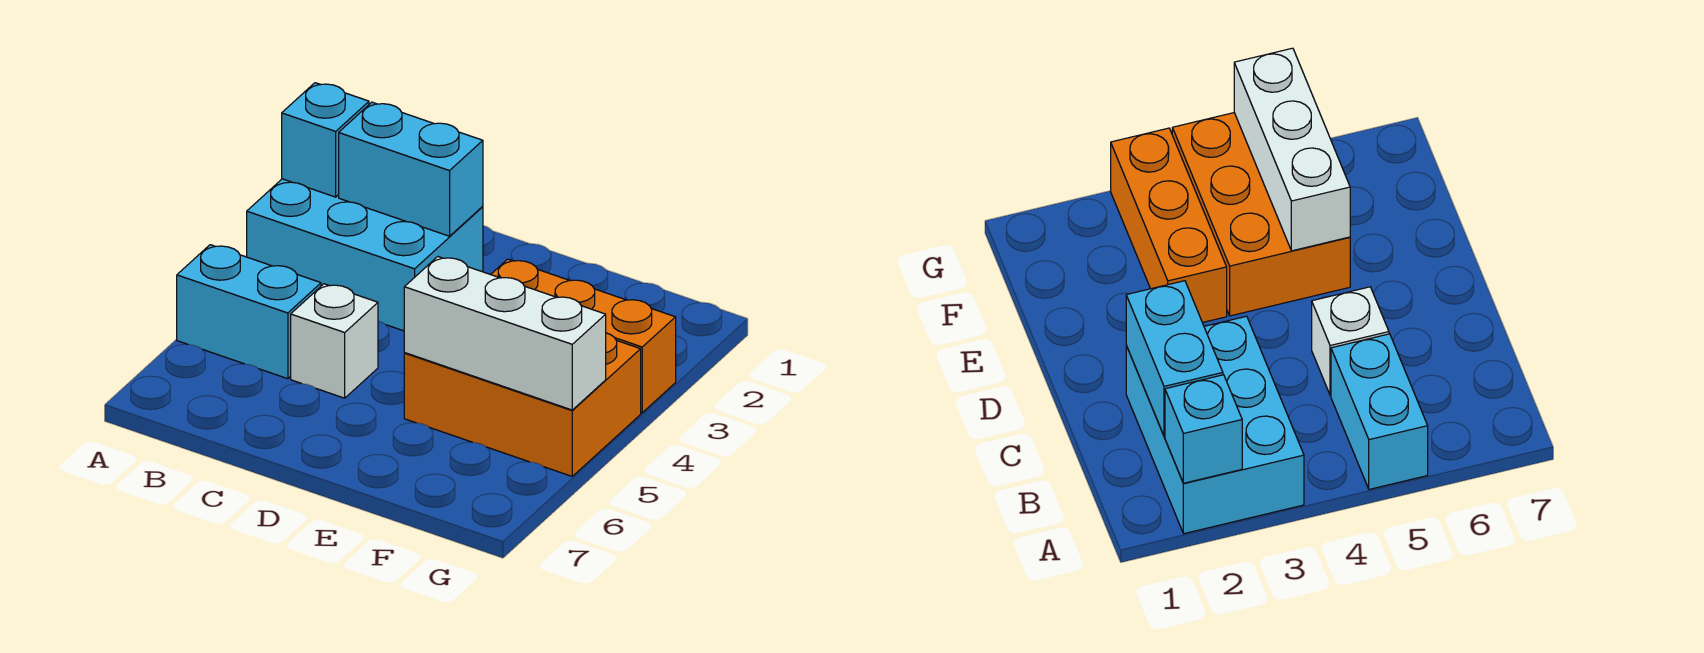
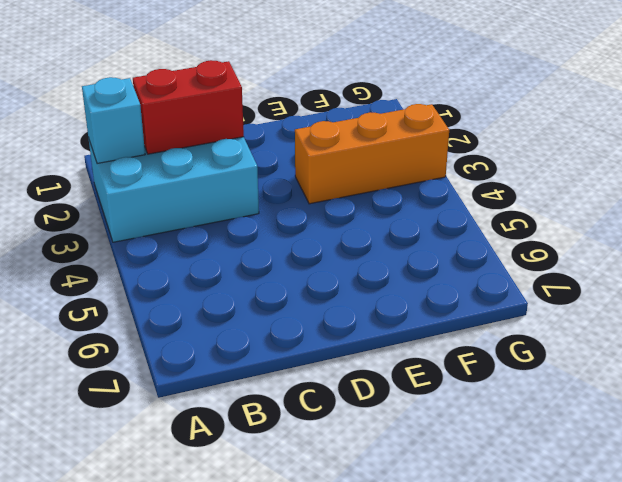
red brick B2:C2 level 2 -> cyan brick B2:C2 level 2
none -> cyan brick A5:B5 level 1
none -> white brick C5 level 1

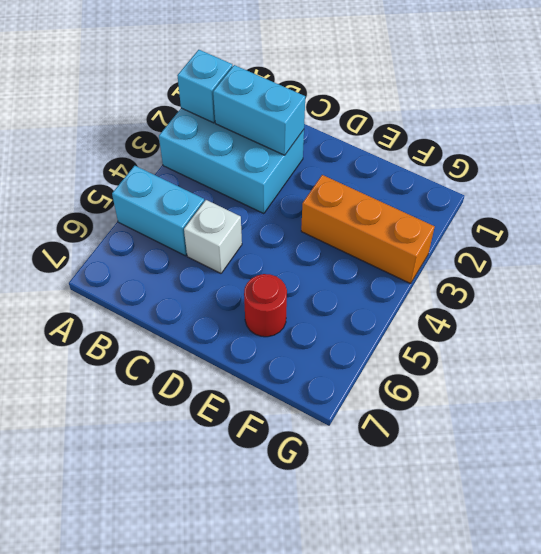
red round brick E6 level 1 -> none
none -> orange brick E4:G5 level 1
none -> white brick E5:G5 level 2

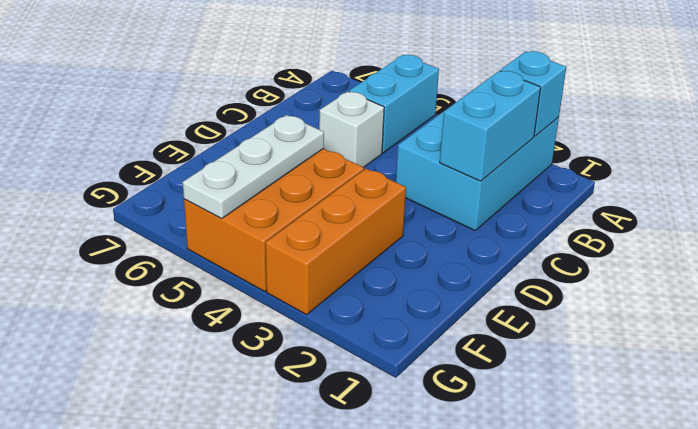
white plate E5:G5 level 2 -> white brick E5:G5 level 2

